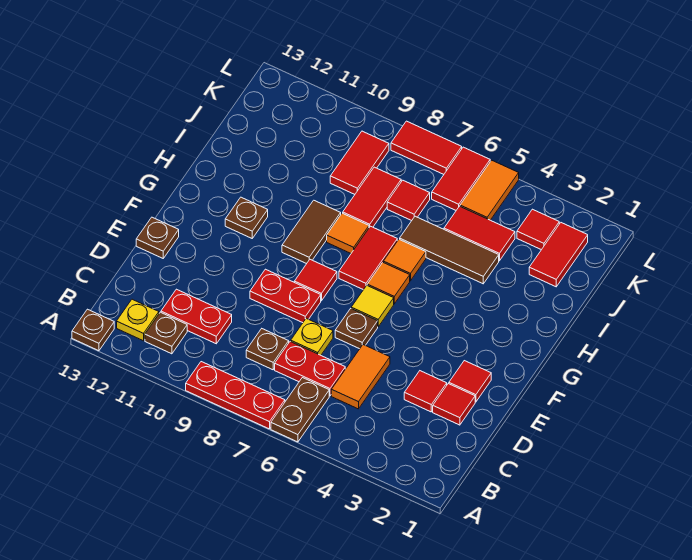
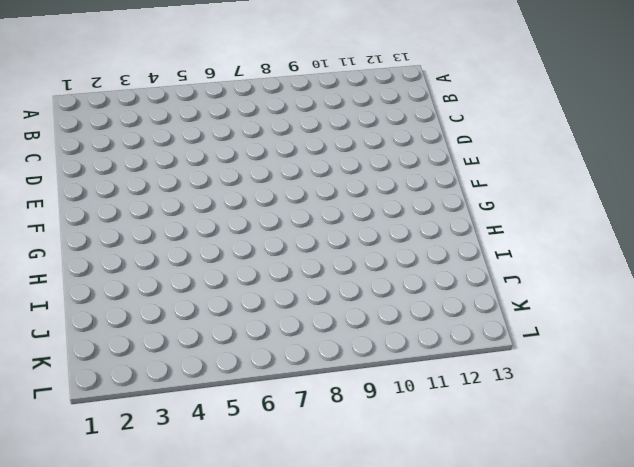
none -> brown plate A6:B6 level 1
none -> red plate A7:A9 level 1
none -> brown plate A13 level 1
none -> brown plate B11 level 1

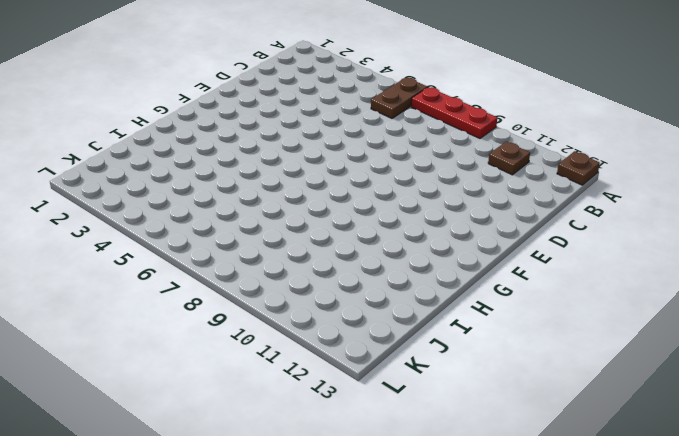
none -> yellow plate B12 level 1
none -> orange tile C5:D5 level 1
none -> red plate C6:C7 level 1
none -> brown plate C8 level 1

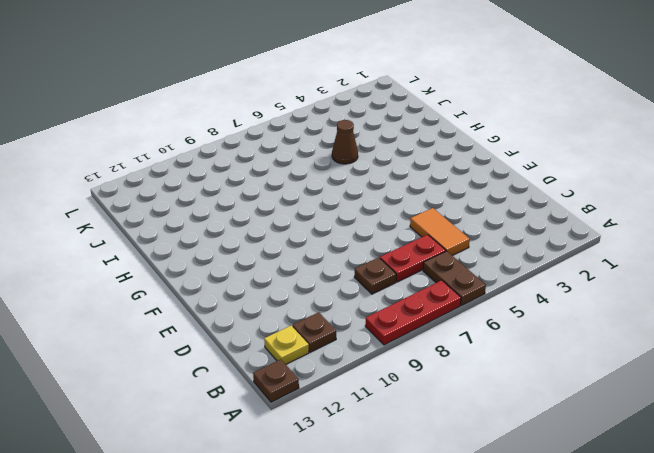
brown cone I5 level 1 -> brown tile I4:I6 level 1
none -> red plate C10:C11 level 1
none -> red tile D2 level 1
none -> red tile D3 level 1
none -> yellow plate D7 level 1

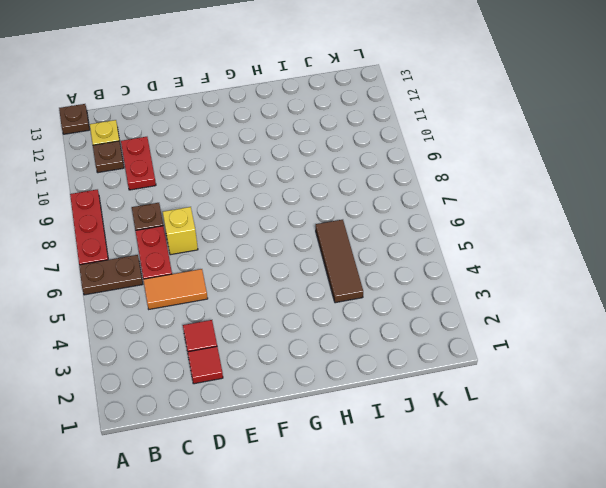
yellow brick D7 level 1 -> yellow plate D7 level 1
none -> red tile E2 level 1
none -> brown plate E6 level 1
none -> red plate E8:E9 level 1
none -> brown plate E13 level 1

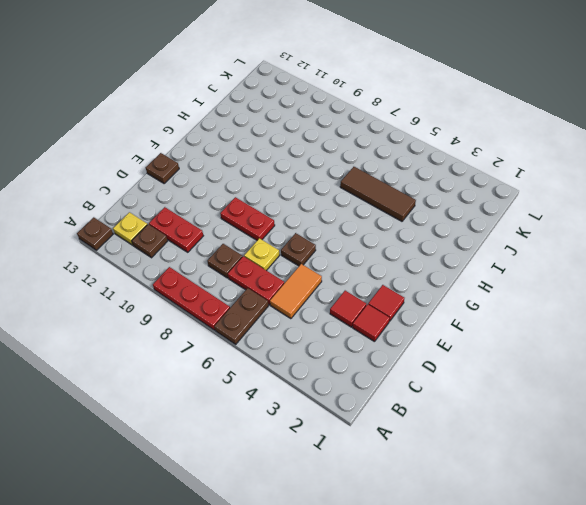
none -> yellow tile F6 level 1
none -> red tile F8 level 1
none -> orange tile G6 level 1
none -> red tile G7:H7 level 1

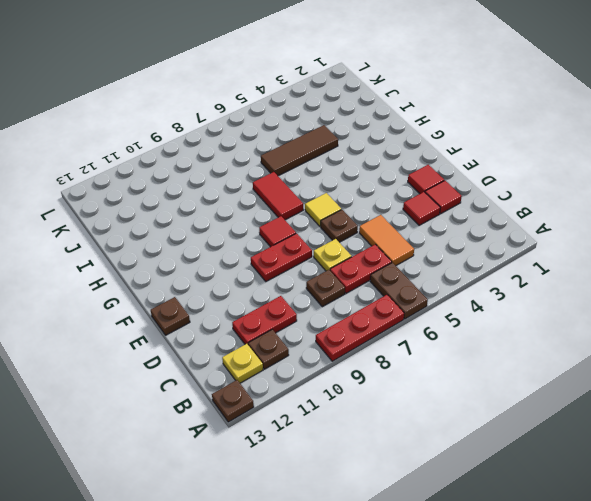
none -> orange tile G6 level 1
none -> brown tile G9:H9 level 1
none -> brown plate G11 level 1
none -> orange tile H6 level 1

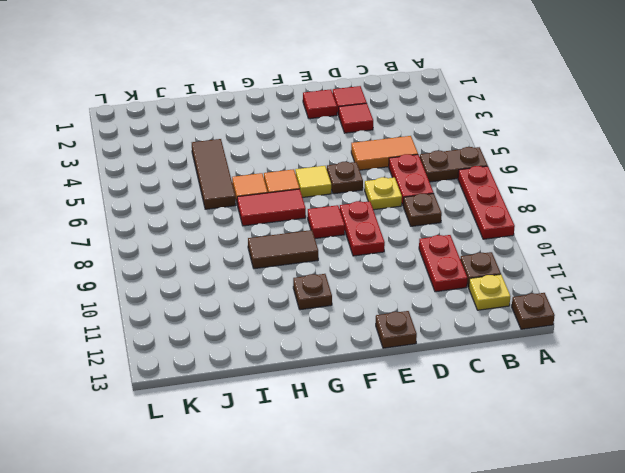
none -> orange tile H8 level 1
none -> red tile I8:J8 level 1
none -> red tile J2:K2 level 1
none -> red tile J4:J5 level 1

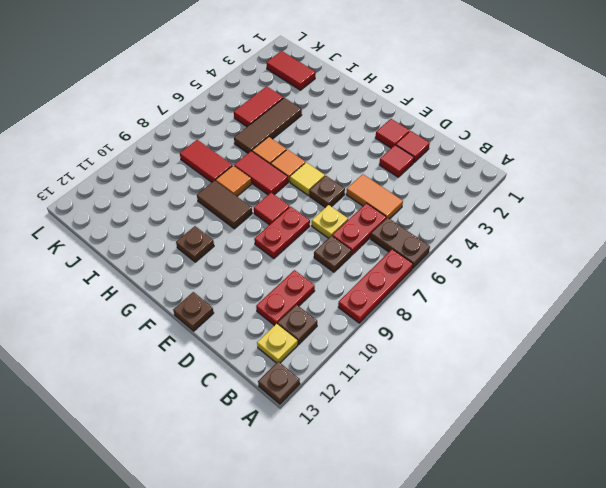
none -> red tile J7 level 1
none -> red tile J9:K9 level 1
none -> red tile K3 level 1
none -> orange tile K5:L5 level 1

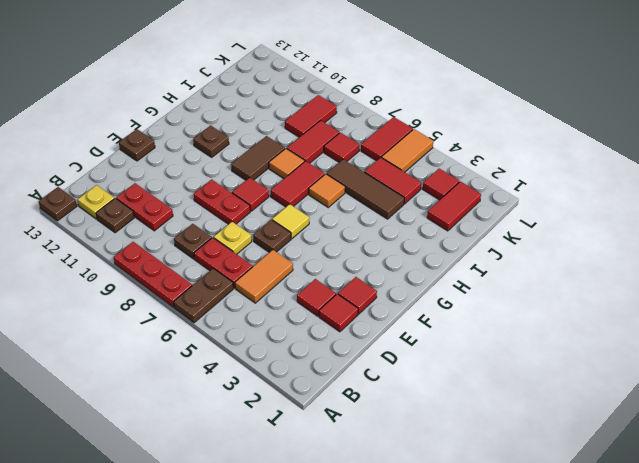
none -> orange tile G6 level 1
none -> red tile L7:L8 level 1

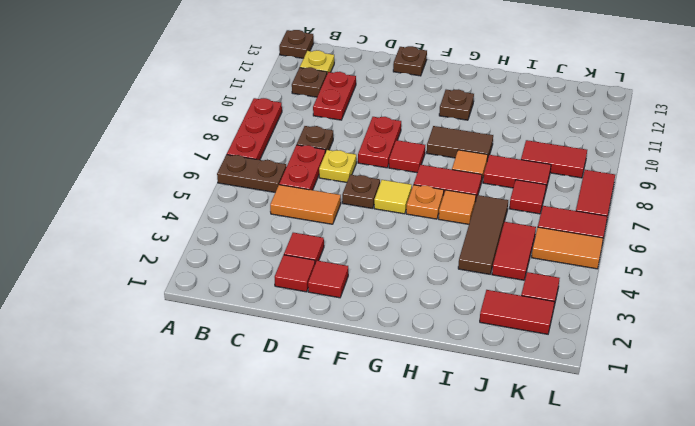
orange plate G6 level 1 -> orange tile G6 level 1

